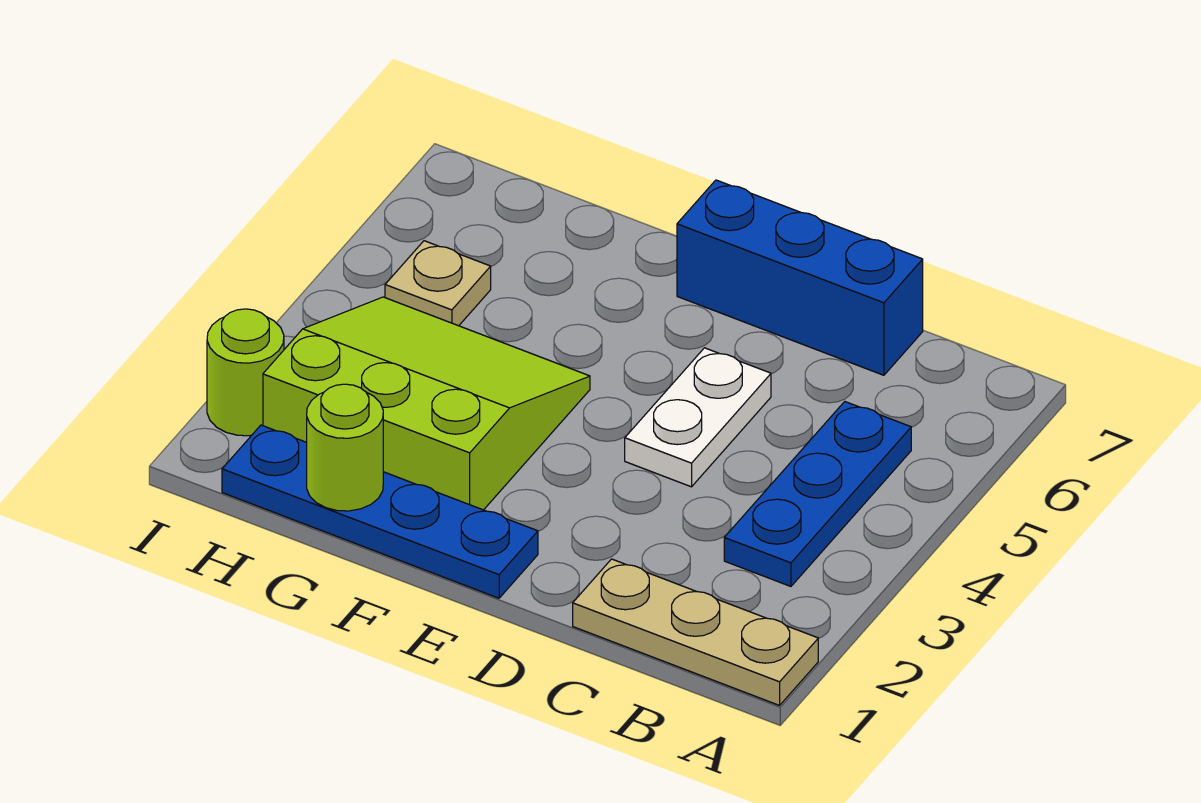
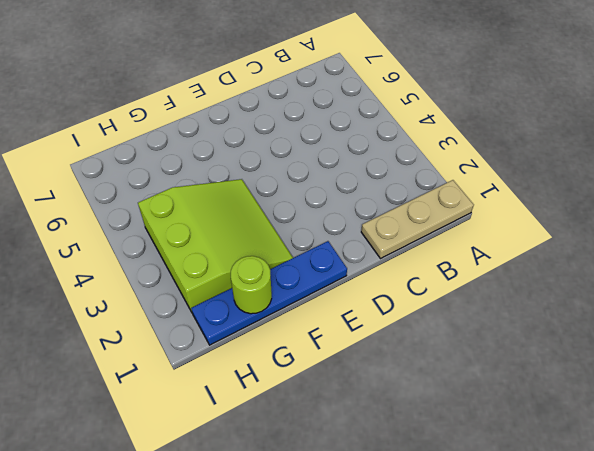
lime slope F2:H4 level 1 top H -> lime slope F2:H4 level 1 top 2
none -> blue plate B3:B5 level 1
none -> blue brick C7:E7 level 1

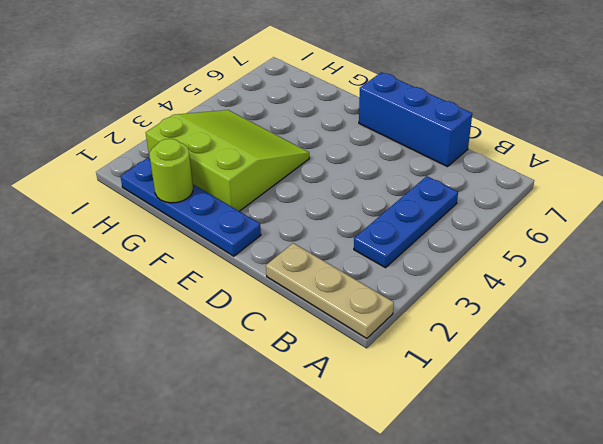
none -> white plate D4:D5 level 1
none -> tan plate H5 level 1

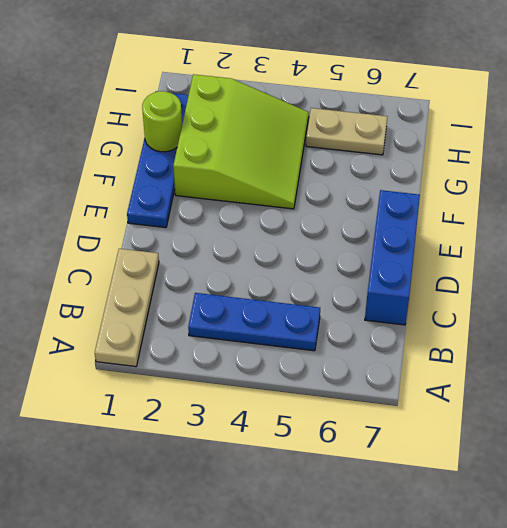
tan plate H5:H6 level 1 -> tan plate H5 level 1
none -> white plate D4:D5 level 1
none -> lime round brick I2 level 1

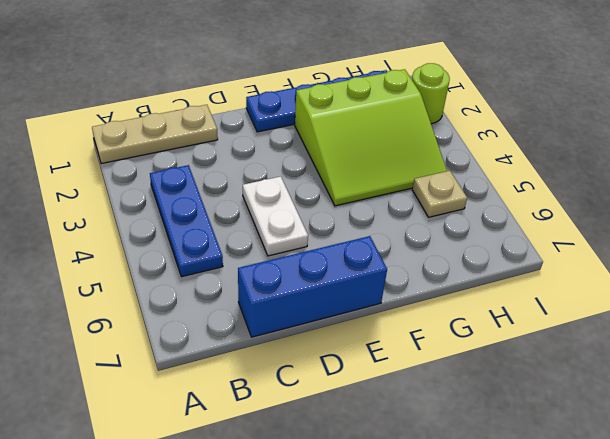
none -> lime round brick G1 level 2

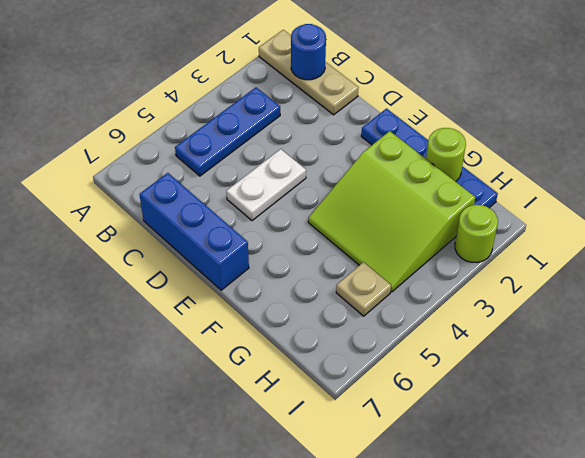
blue round brick B1 level 2 -> none

